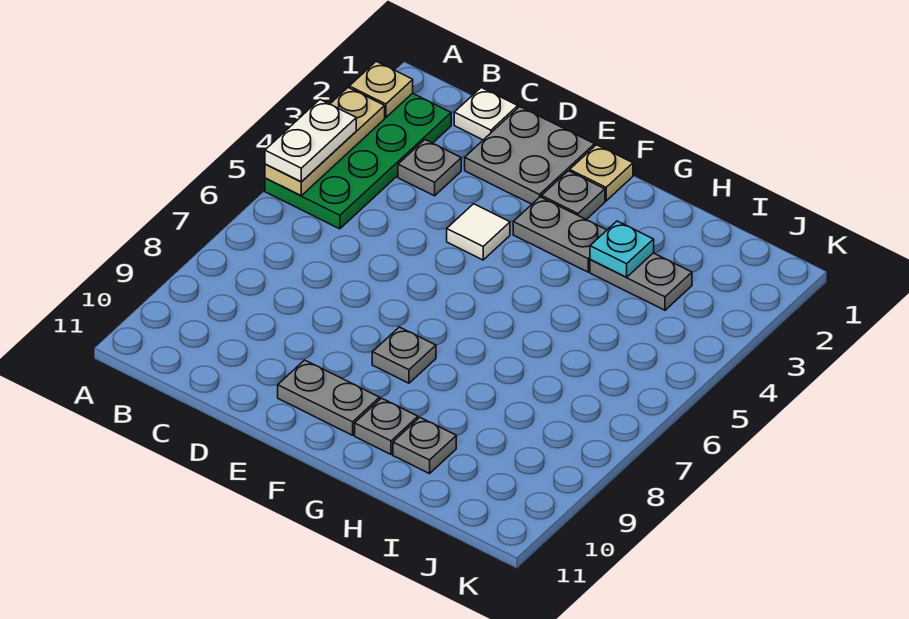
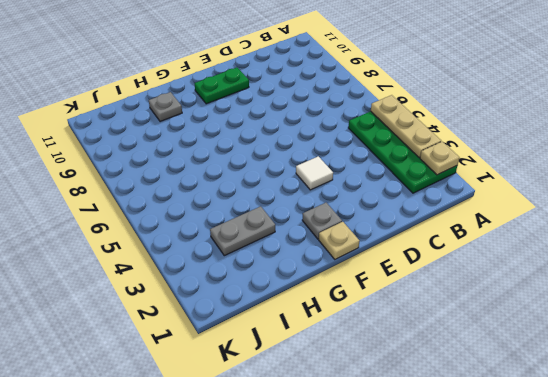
green plate E10:F10 level 1 -> grey plate E10:F10 level 1
none -> white plate C1 level 1
none -> grey plate C3 level 1
none -> grey plate D1:E2 level 1

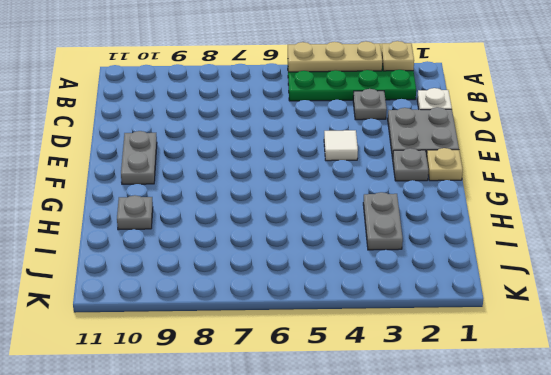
none -> grey plate F3:G3 level 1
none -> grey plate F8 level 1
none -> grey plate G10 level 1

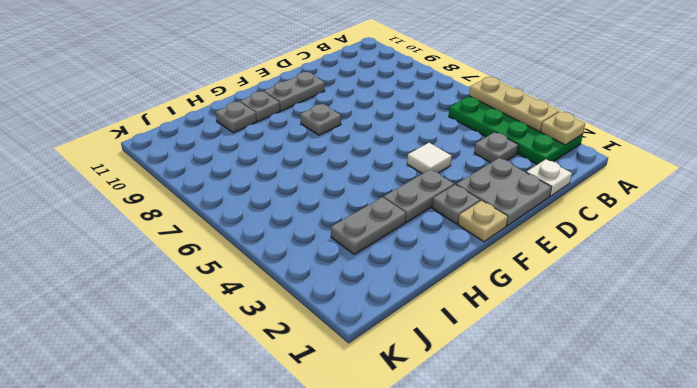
none -> cyan plate H3 level 2
none -> white plate A4:A5 level 3

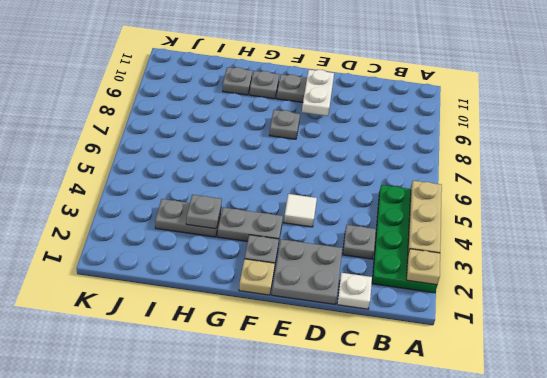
white plate E9:E10 level 2 -> white plate A4:A5 level 3
grey plate H3 level 2 -> cyan plate H3 level 2

